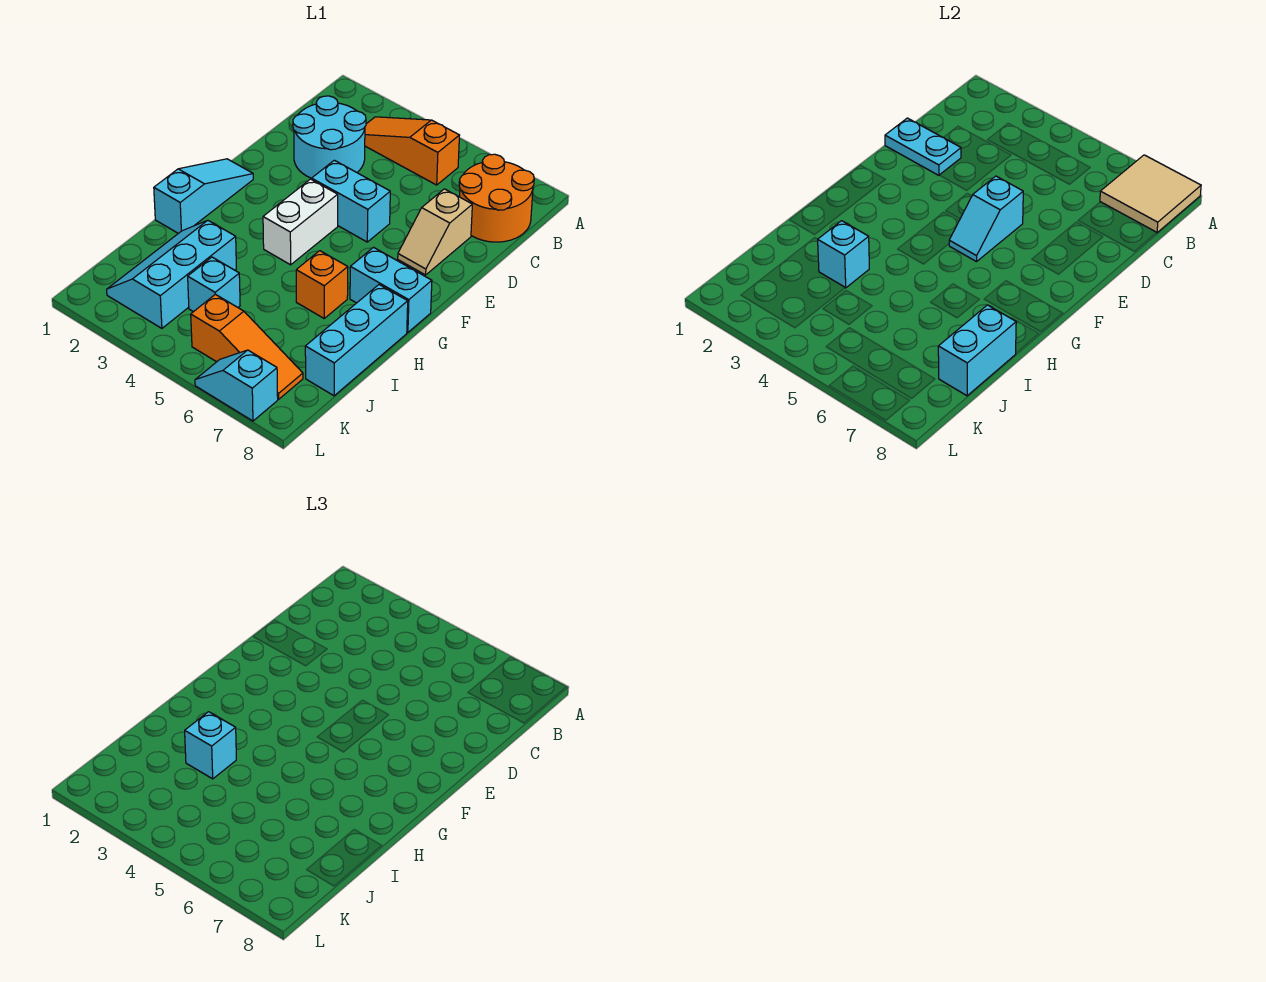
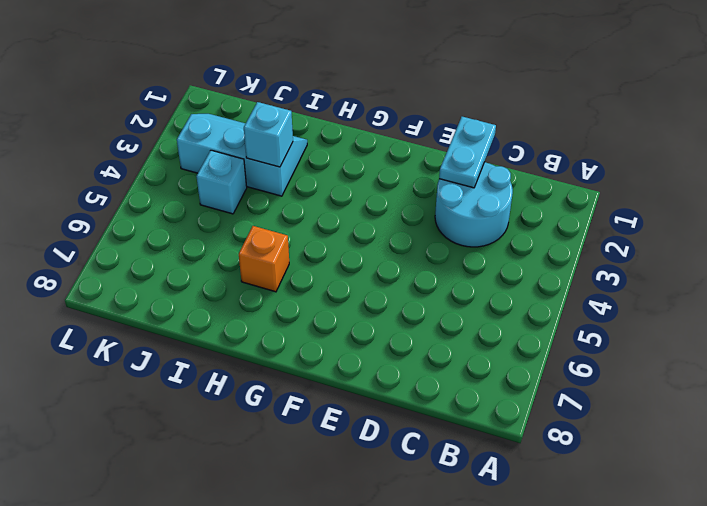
none -> orange slope B3:B5 level 1 top 5
none -> orange round brick B7:C8 level 1
none -> tan slope D7:E7 level 1 top D

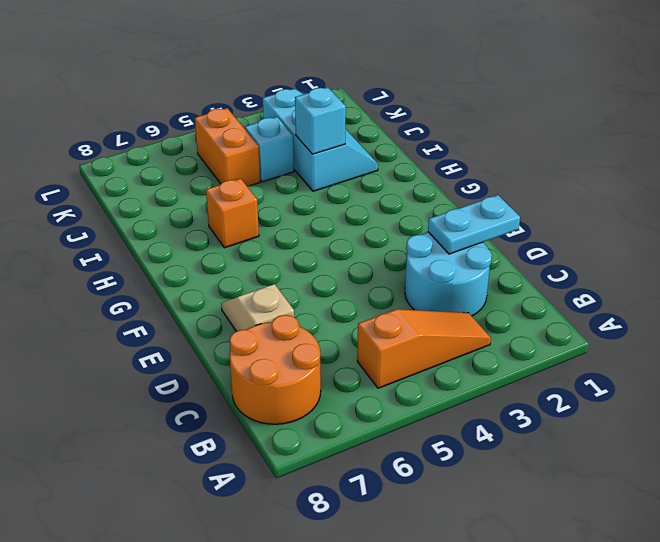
orange brick J5:K5 level 1 -> orange slope K5:K7 level 1 top 5
none -> cyan brick E4:E5 level 1
none -> cyan slope F1:H1 level 1 top H
none -> white brick F4:G4 level 1

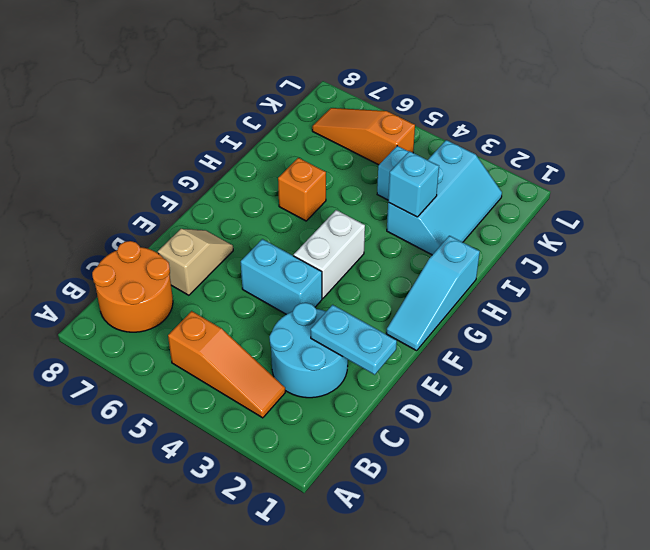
none -> cyan brick G7:G8 level 1
none -> cyan brick H8:J8 level 1
none -> cyan slope L6:L7 level 1 top 7

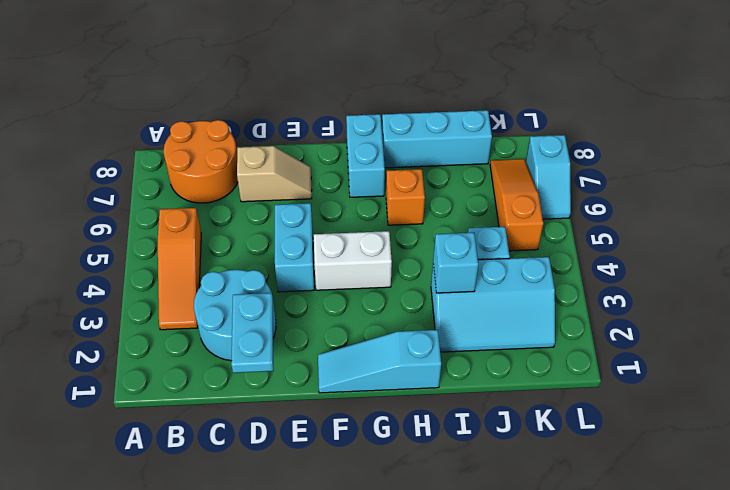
none -> tan tile A7:B8 level 2
none -> cyan slope E5:F5 level 2 top E
none -> cyan brick I8:J8 level 2

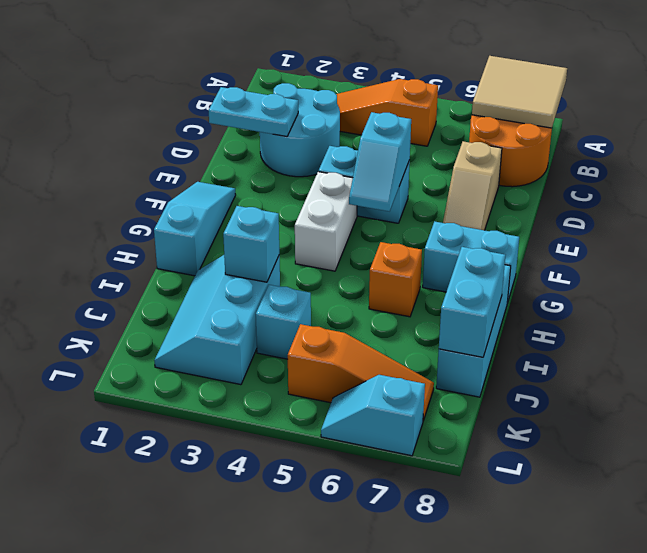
none -> cyan brick I3 level 3

